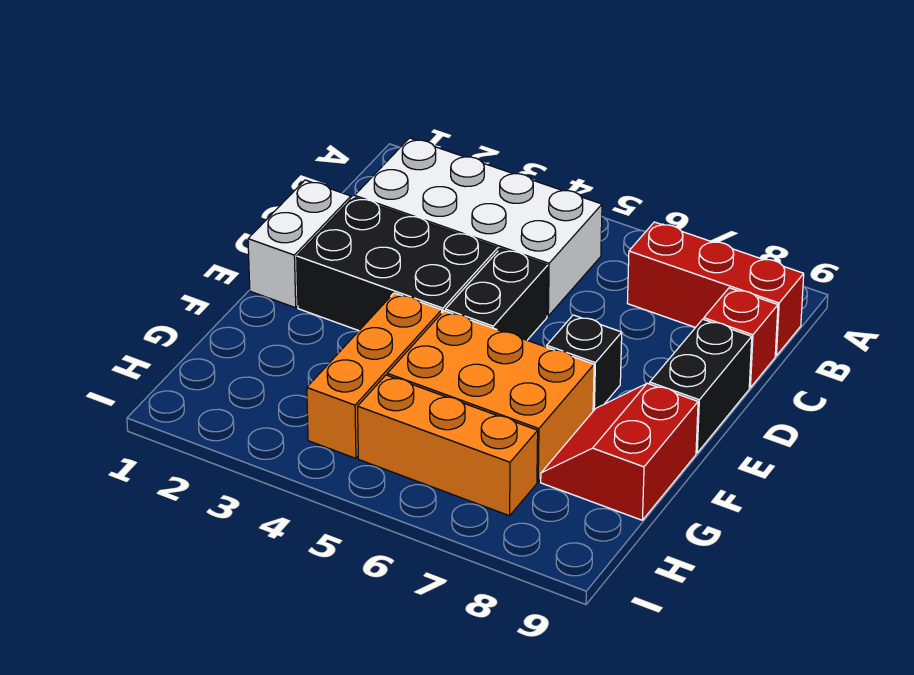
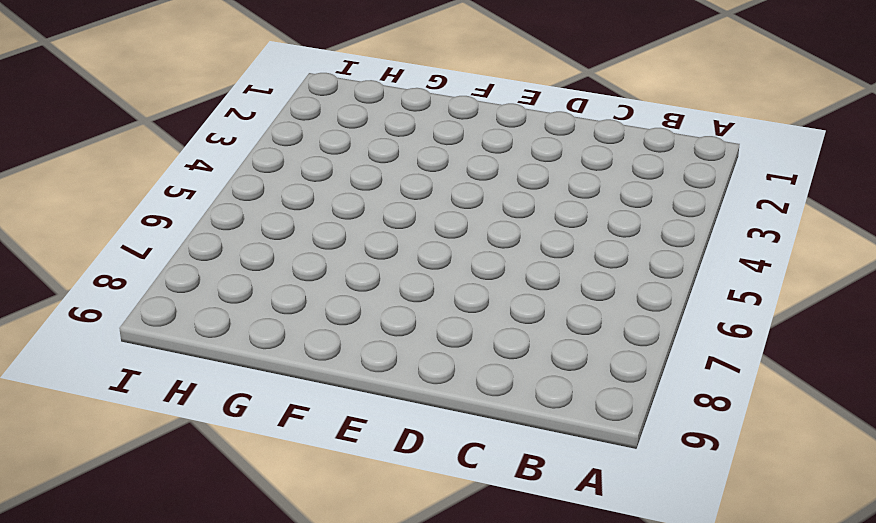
none -> white brick B2:C5 level 1
none -> red brick B7:B9 level 1
none -> red brick C9 level 1

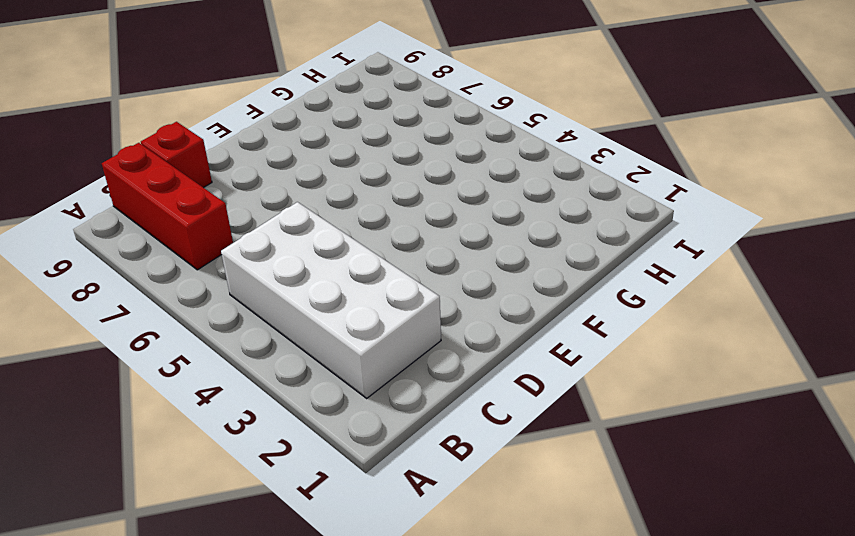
none -> white brick D1:E1 level 1
none -> black brick D2:E4 level 1
none -> black brick D5:E5 level 1

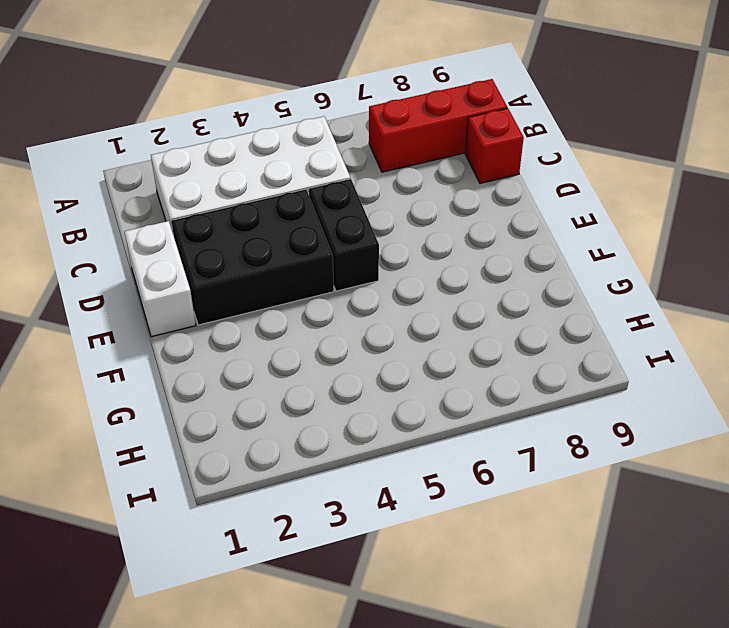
none -> black brick D9:E9 level 1
none -> black brick E7 level 1
none -> orange brick F4:H4 level 1

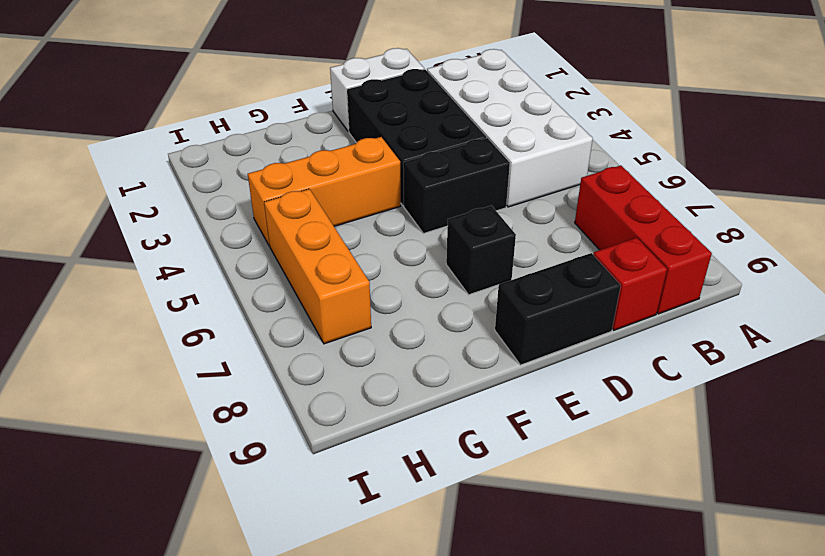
none -> orange brick F5:G7 level 1
none -> red slope F8:G9 level 1 top 9

